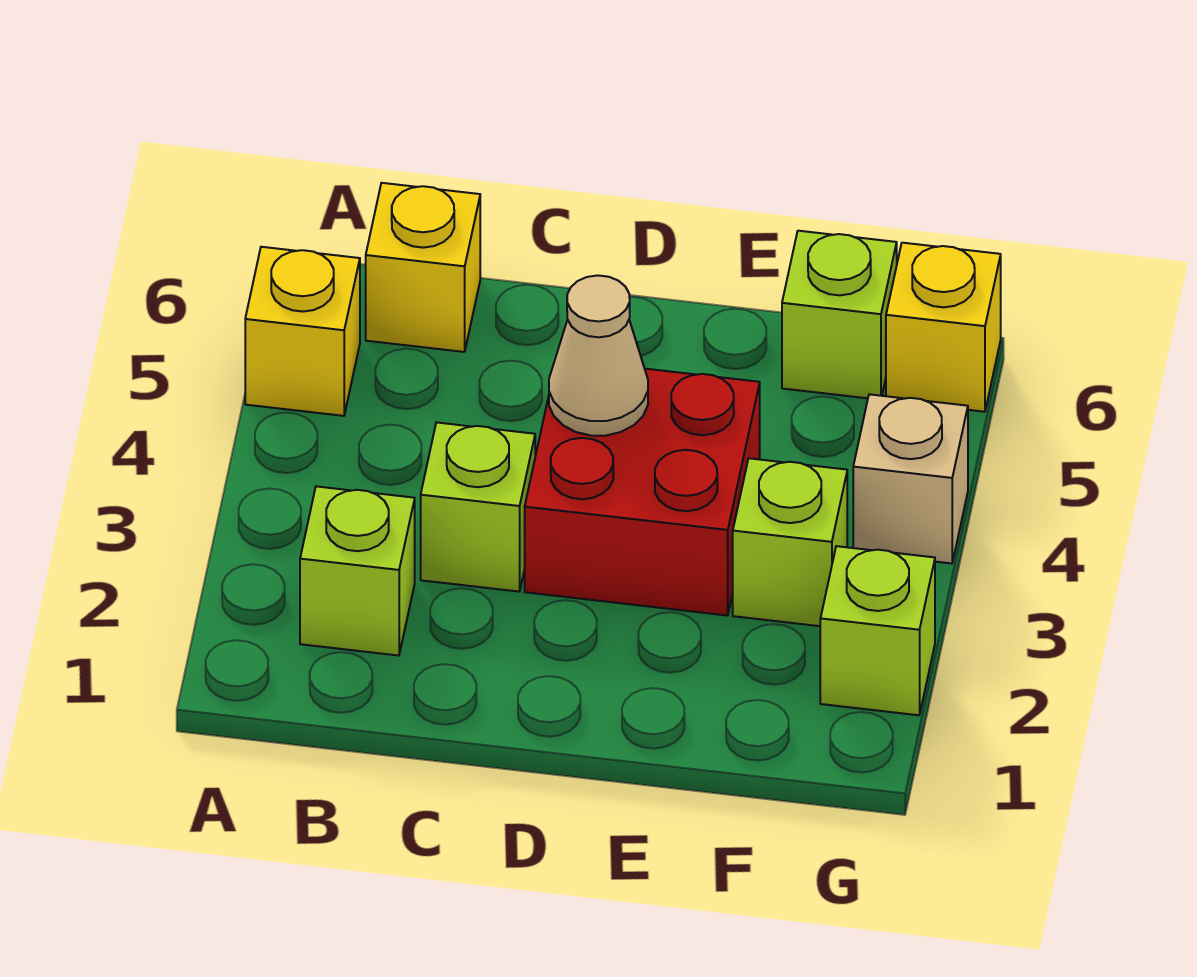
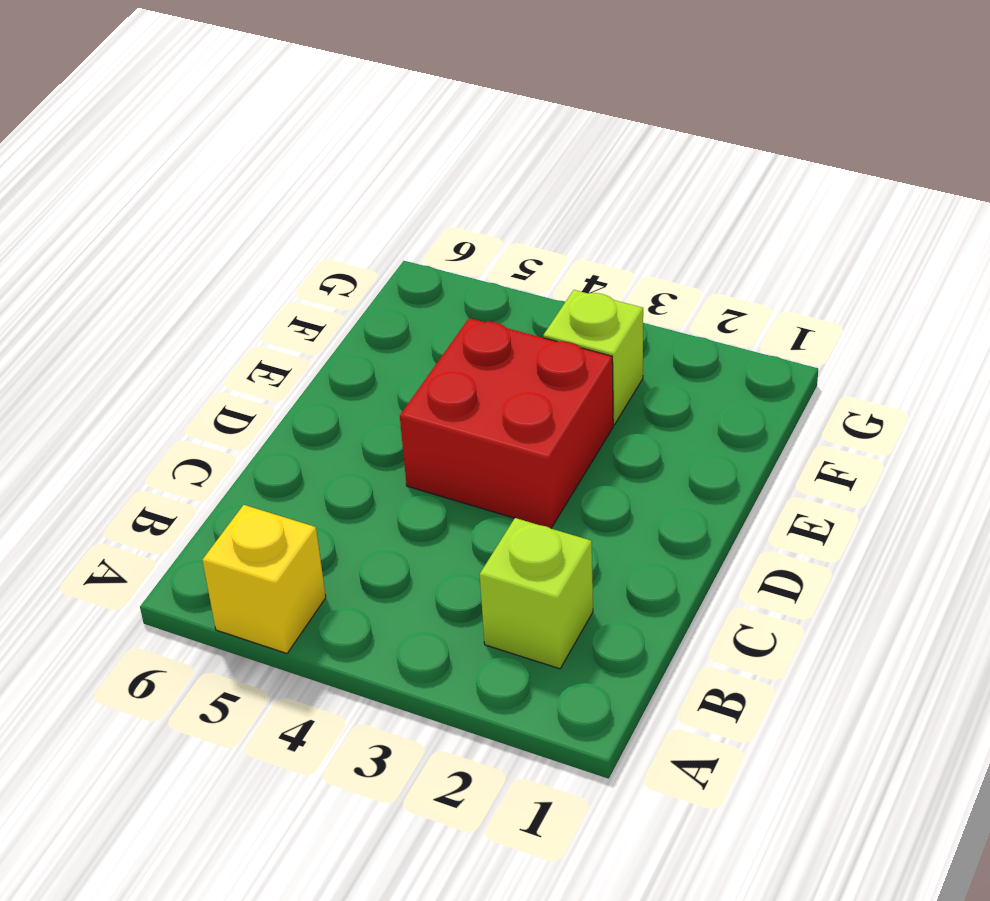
none -> yellow brick B6 level 1
none -> lime brick C3 level 1

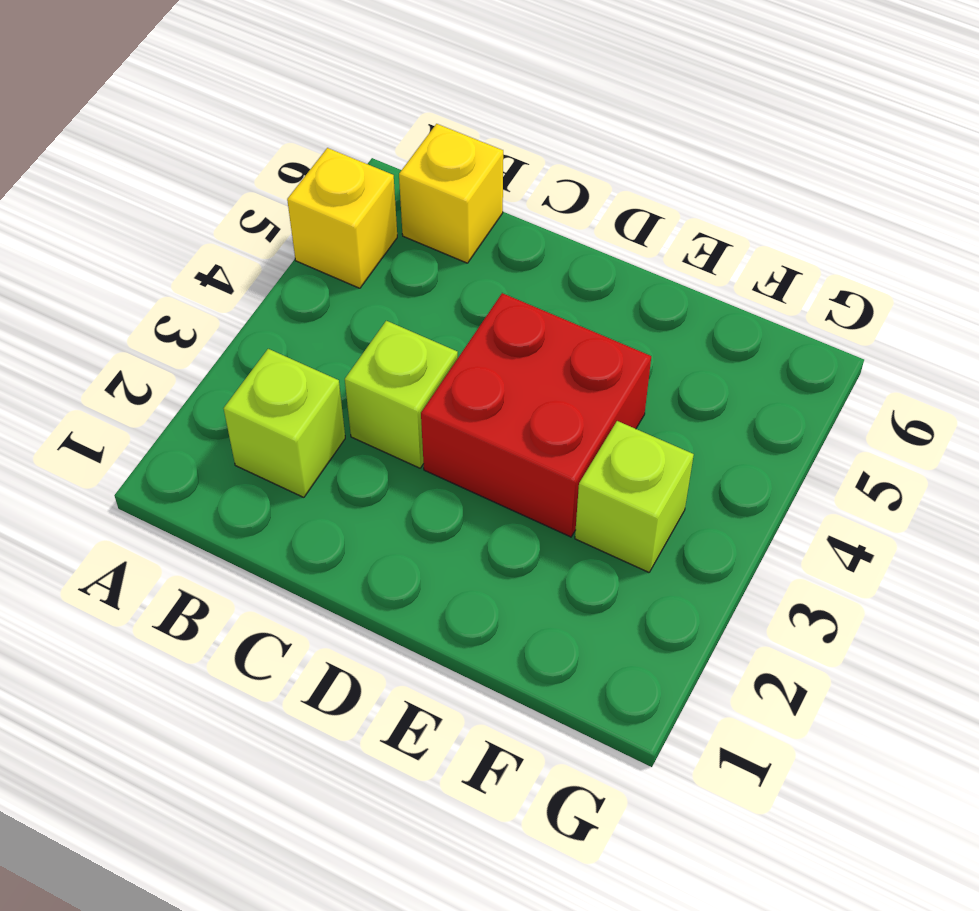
none -> lime brick F6 level 1
none -> lime brick G2 level 1

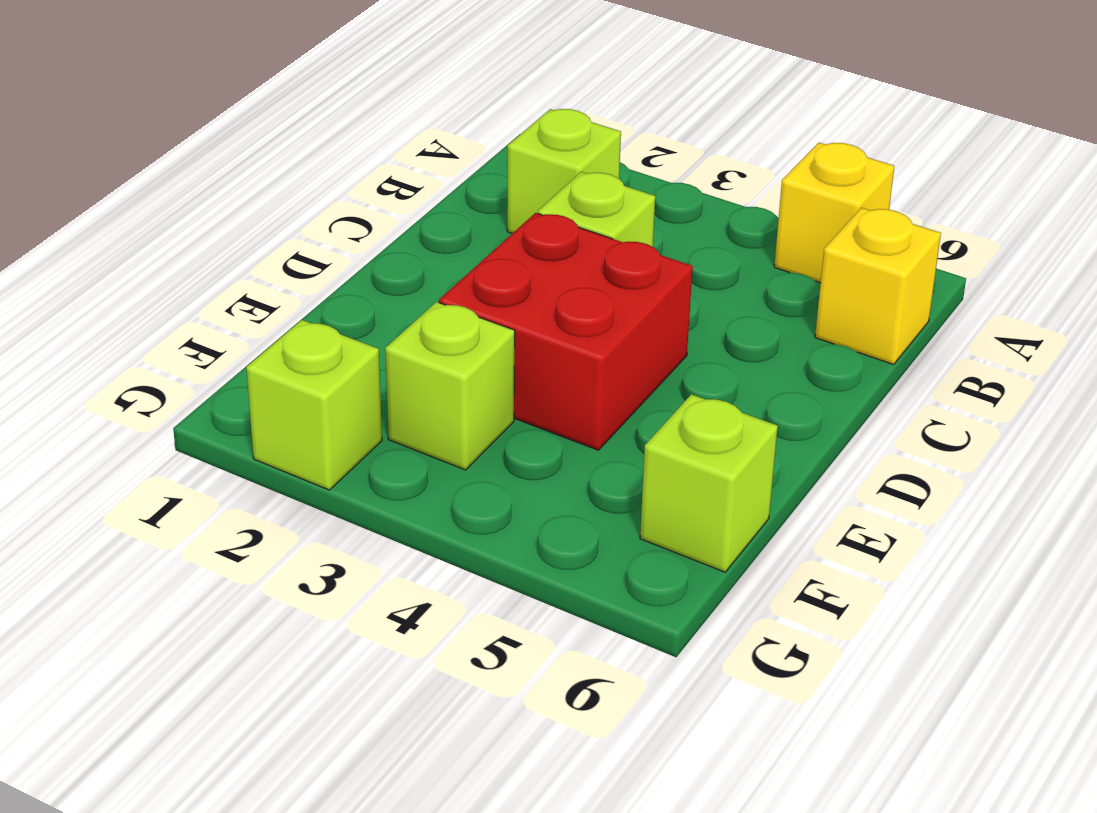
none -> tan brick G4 level 1
none -> yellow brick G6 level 1

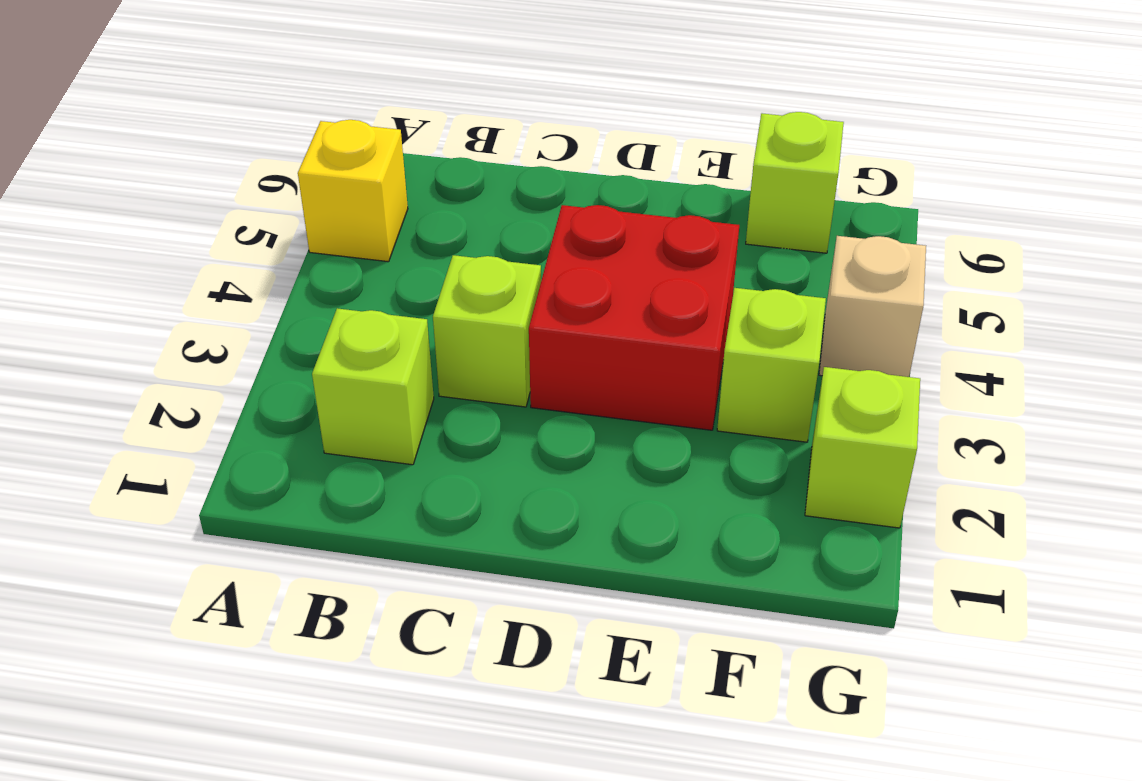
none -> yellow brick B6 level 1
none -> yellow brick G6 level 1

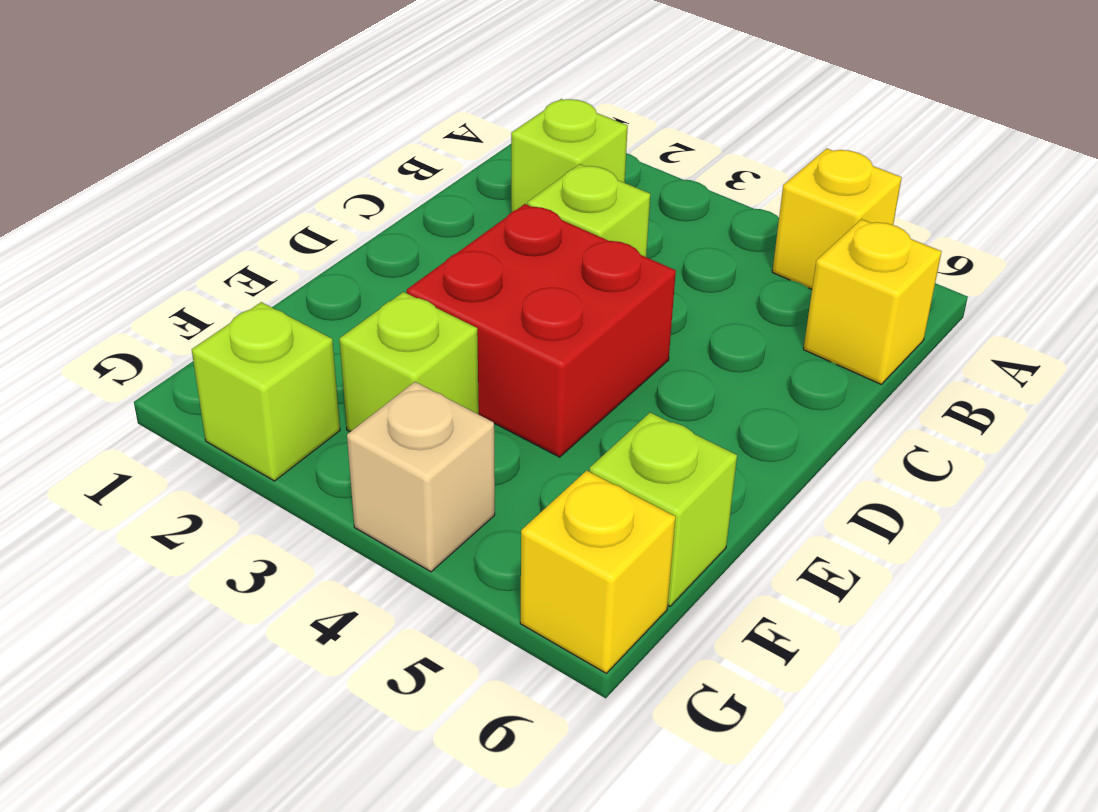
none -> tan cone D4 level 2

